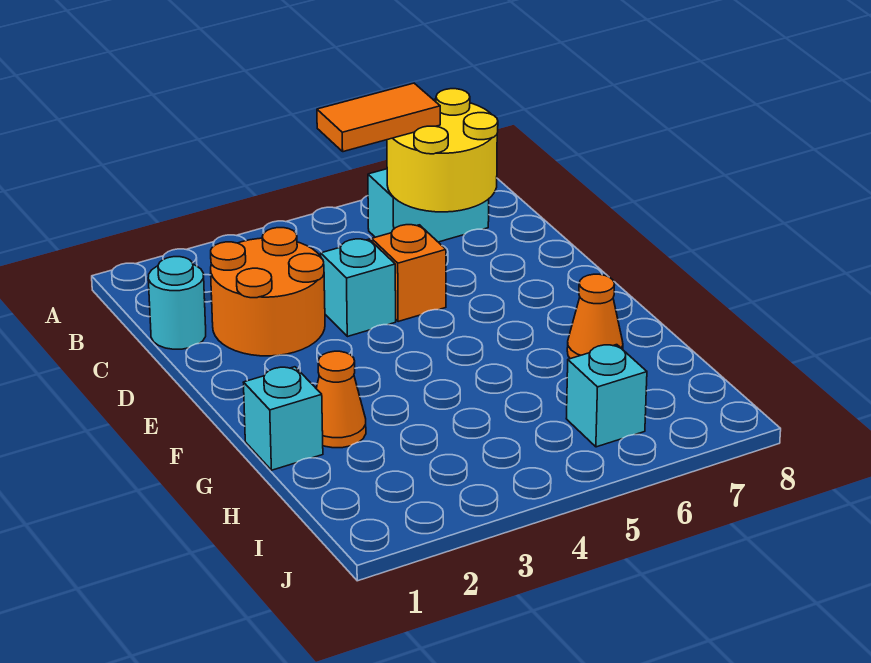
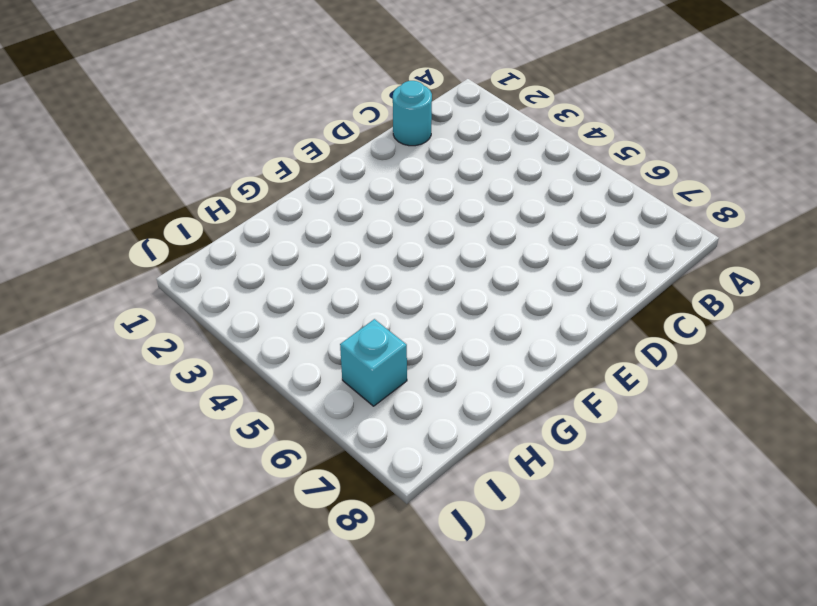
none -> cyan brick B6:B7 level 1
none -> orange round brick C2:D3 level 1

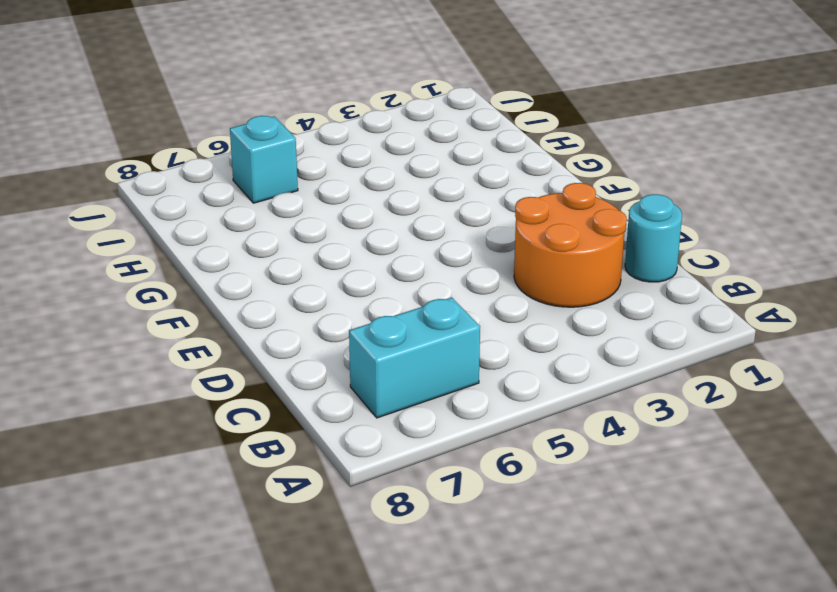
none -> cyan brick D4 level 1
none -> orange brick D5 level 1

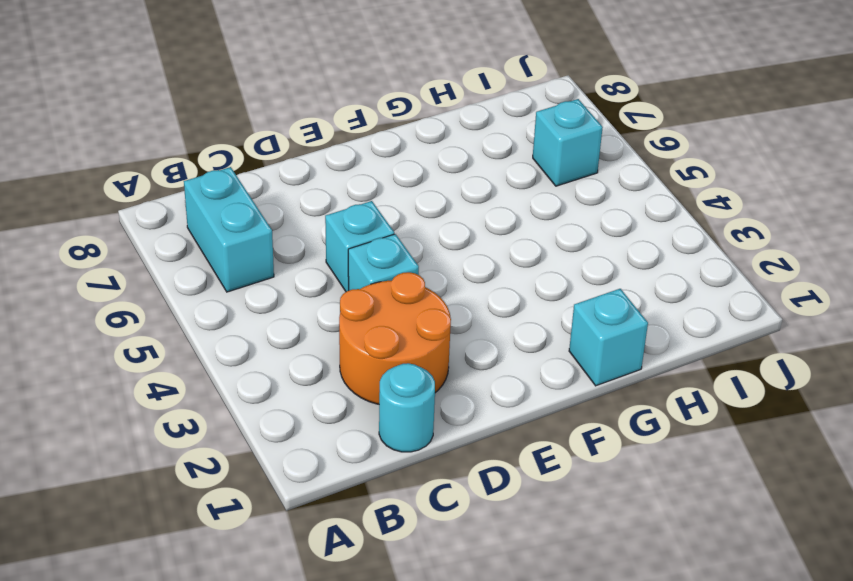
cyan brick D5 level 1 -> orange brick D5 level 1
none -> orange cone G2 level 1
none -> orange cone G7 level 1

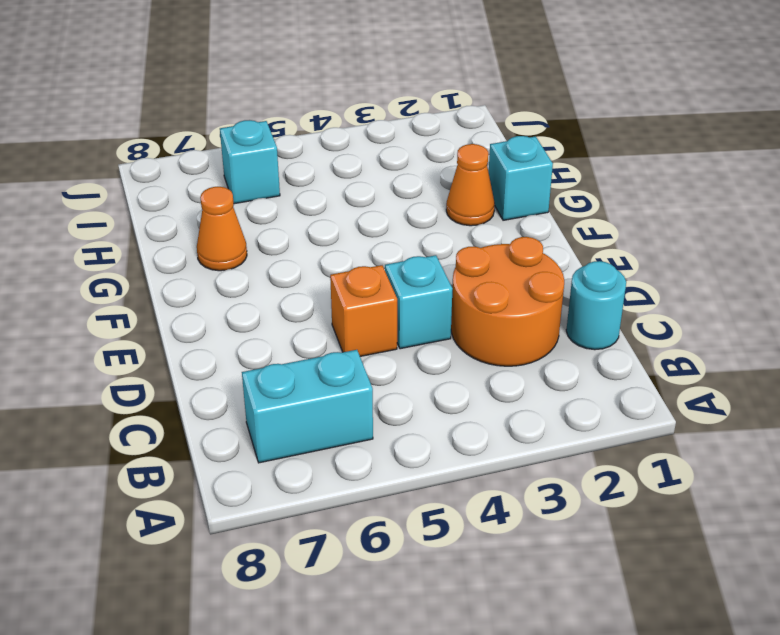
none -> yellow round brick B6:C7 level 2
none -> orange tile B5:B6 level 3

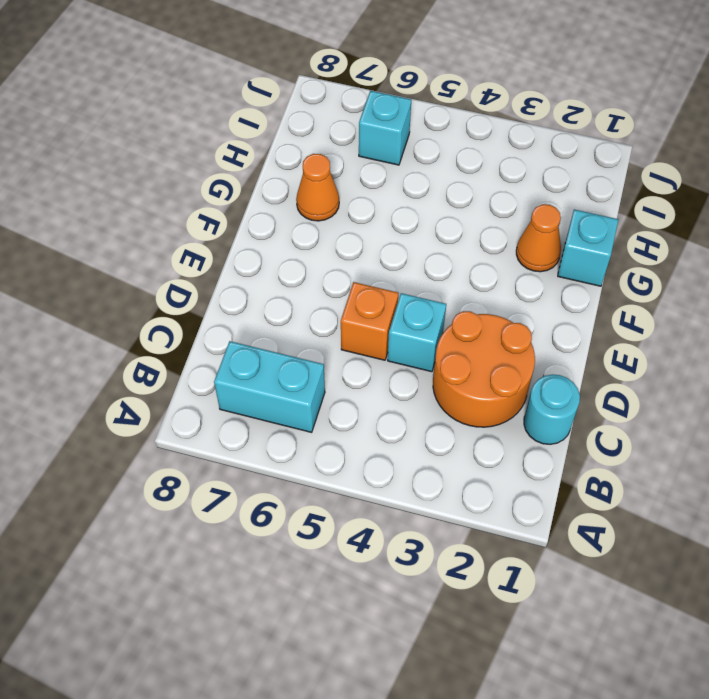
none -> yellow round brick B6:C7 level 2
none -> orange tile B5:B6 level 3

